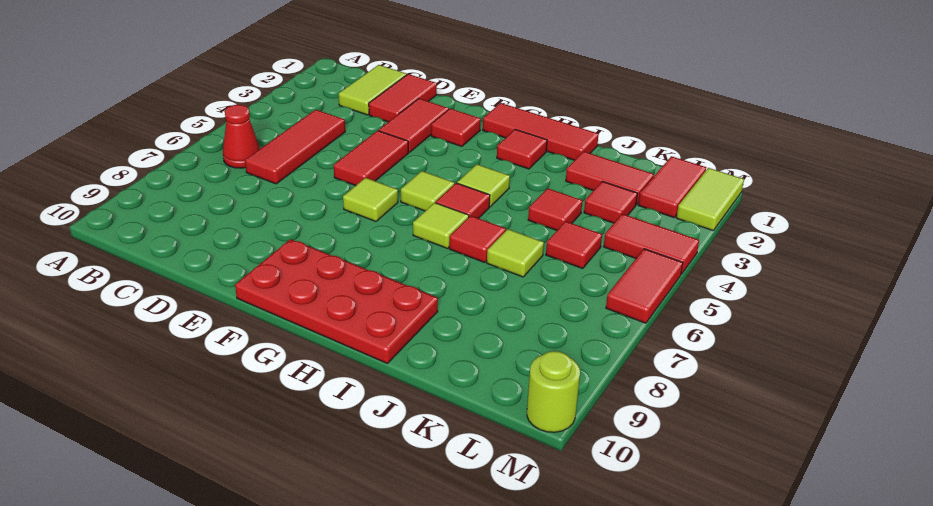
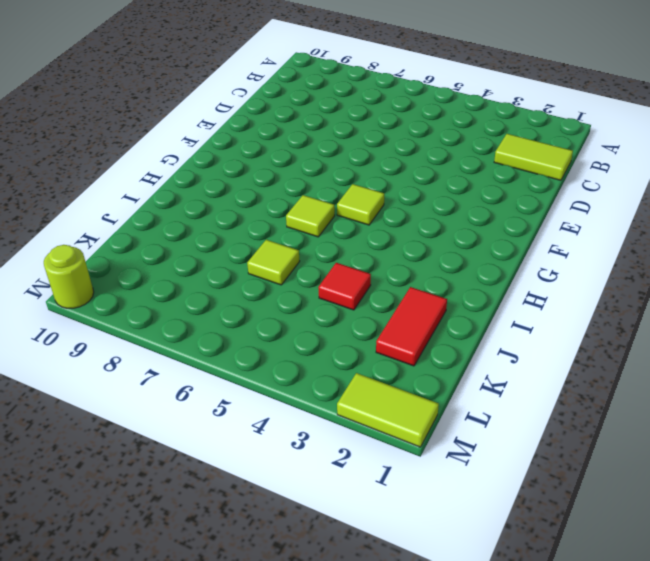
none -> red cone B6 level 1
none -> red tile C4:C6 level 1
none -> red tile D1:D2 level 1

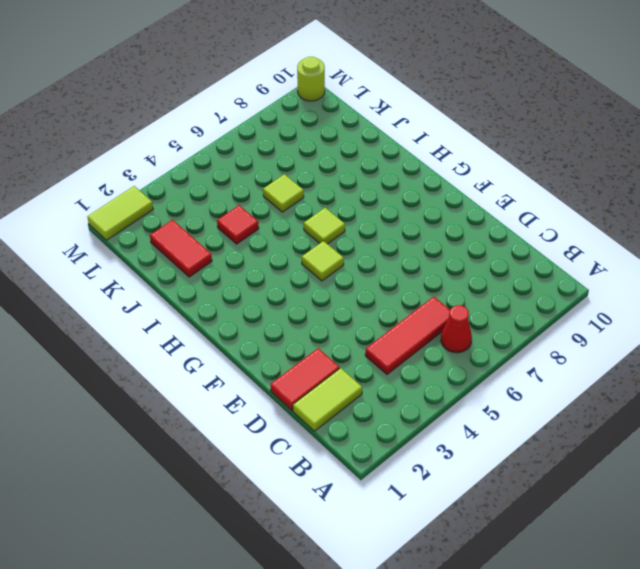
none -> red tile E2:E3 level 1
none -> red tile E4:E5 level 1
none -> red tile F2 level 1

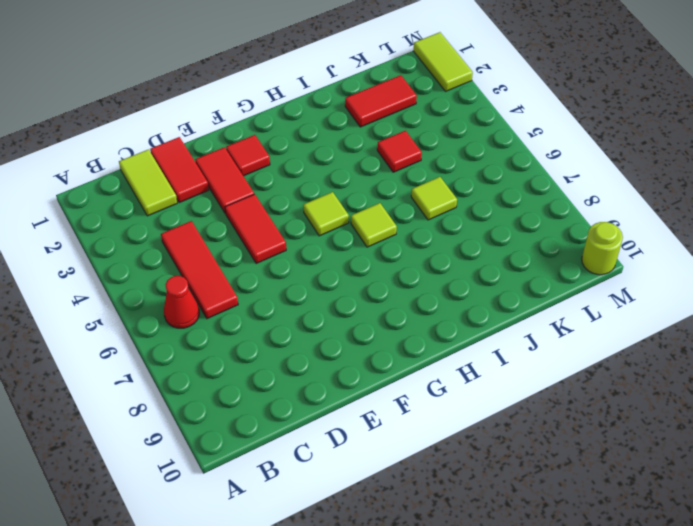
none -> lime tile F6 level 1
none -> red plate F9:I10 level 1
none -> red tile G1:I1 level 1

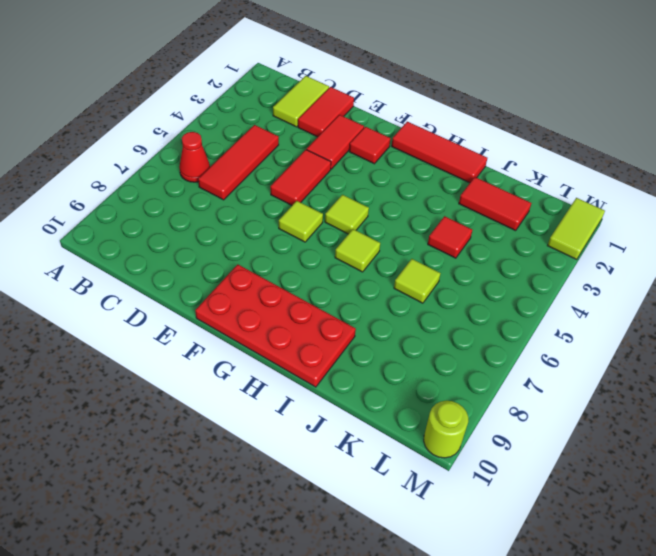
none -> red tile H2 level 1
none -> lime tile H4 level 1
none -> red tile H5 level 1

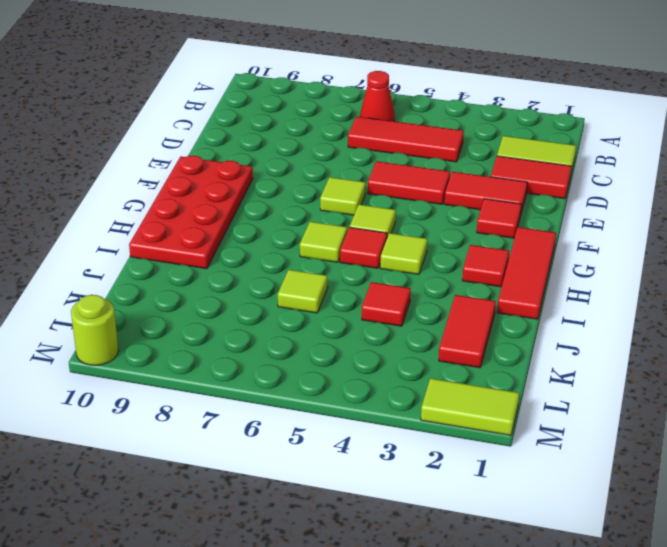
none -> red tile I6 level 1
none -> red tile K3 level 1
none -> red tile K5 level 1

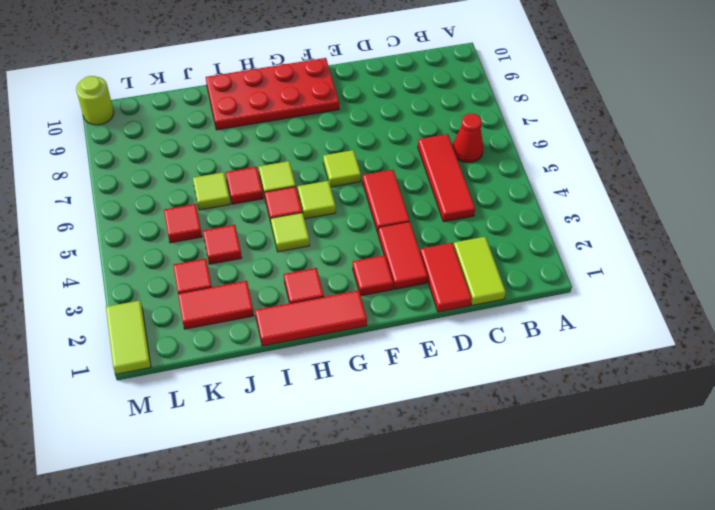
none -> red tile L1:L2 level 1
none -> red tile L4:M4 level 1
none -> red tile M5:M6 level 1

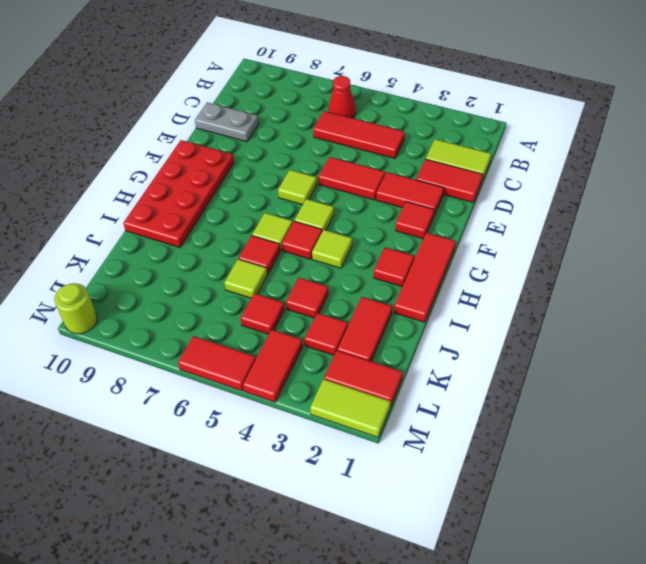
grey plate D9:D10 level 1 -> none

